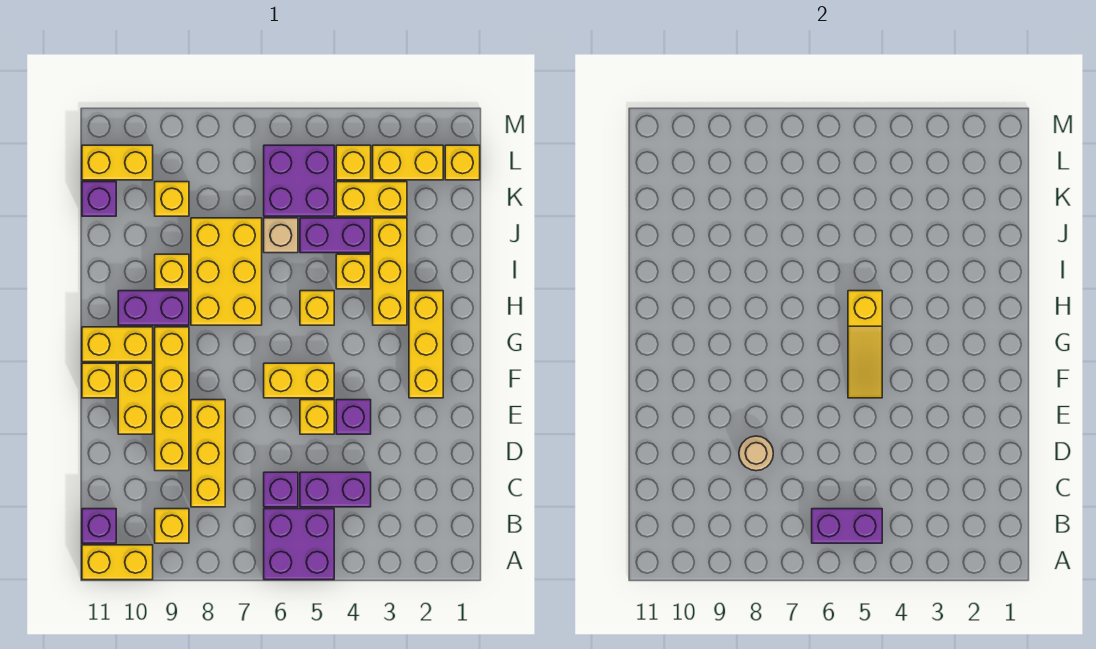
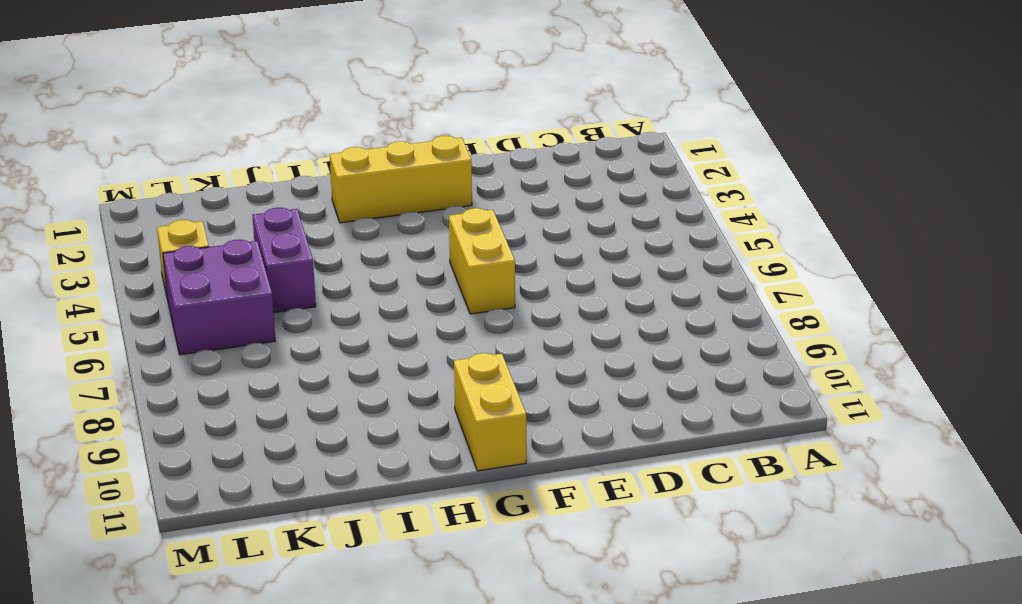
none -> purple brick A5:B6 level 1
none -> yellow brick A10:A11 level 1
none -> yellow brick B9 level 1
none -> purple brick B11 level 1

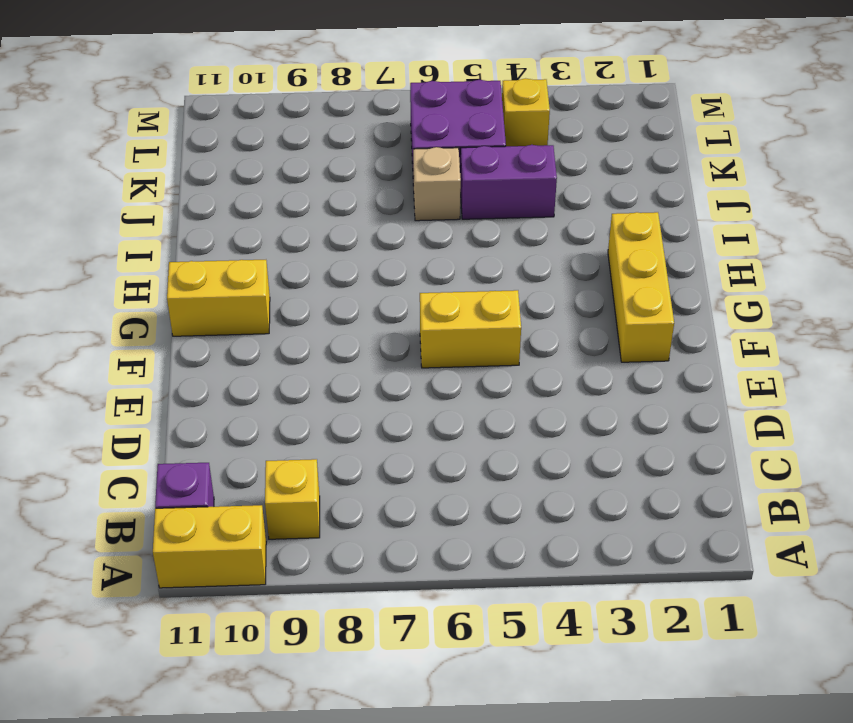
none -> purple brick A5:B6 level 1
none -> purple brick C4:C5 level 1
none -> purple brick C6 level 1
none -> yellow brick C8:E8 level 1

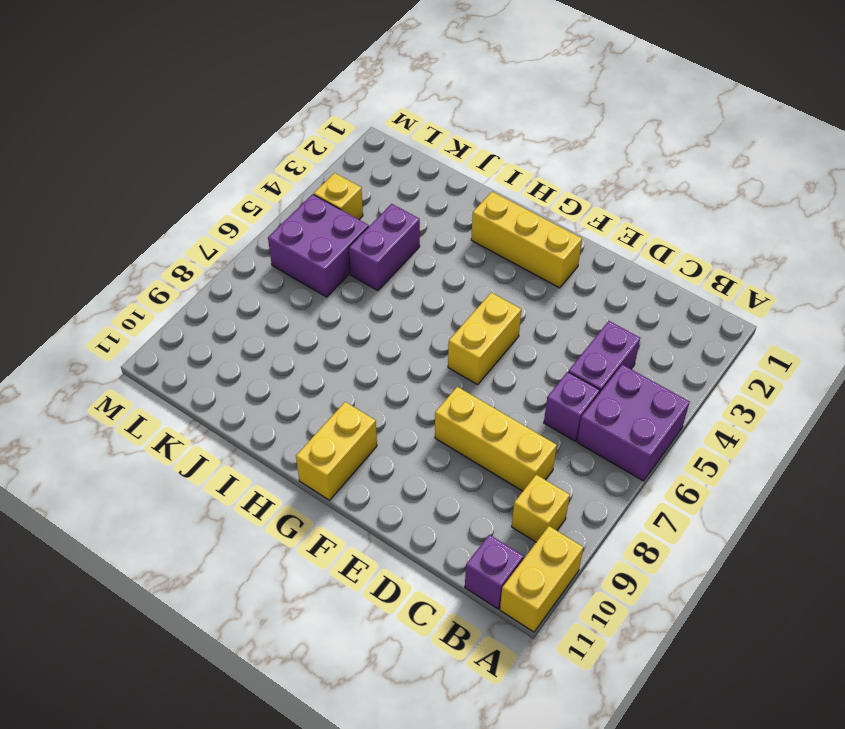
none -> yellow brick D9:G9 level 1
none -> purple brick E4 level 1
none -> yellow brick E5 level 1
none -> yellow brick E10:F10 level 1

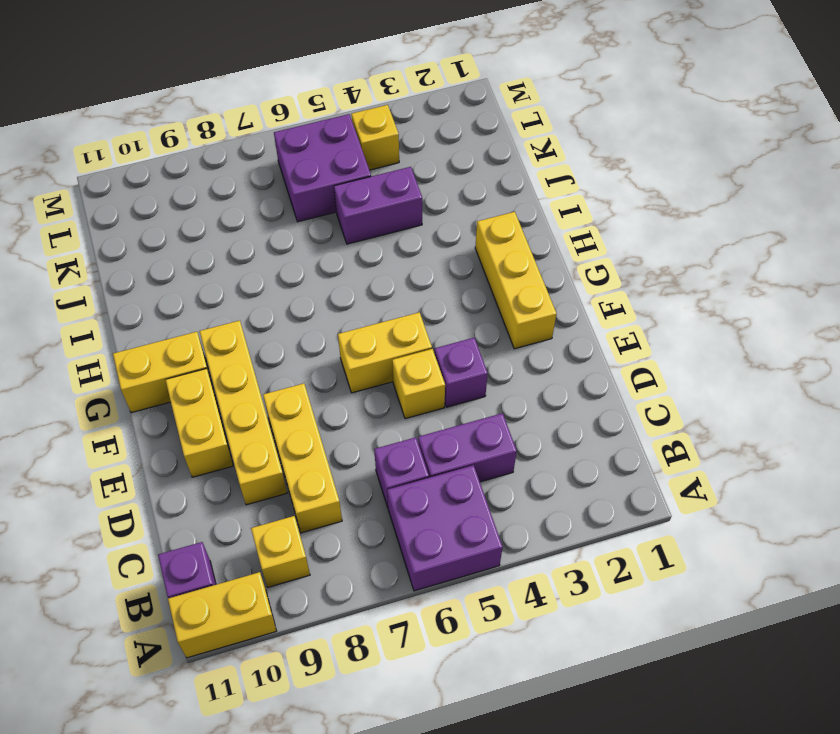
none -> yellow brick F11 level 1
none -> yellow brick H3:J3 level 1
none -> yellow brick H5 level 1
none -> yellow brick H7:J8 level 1

